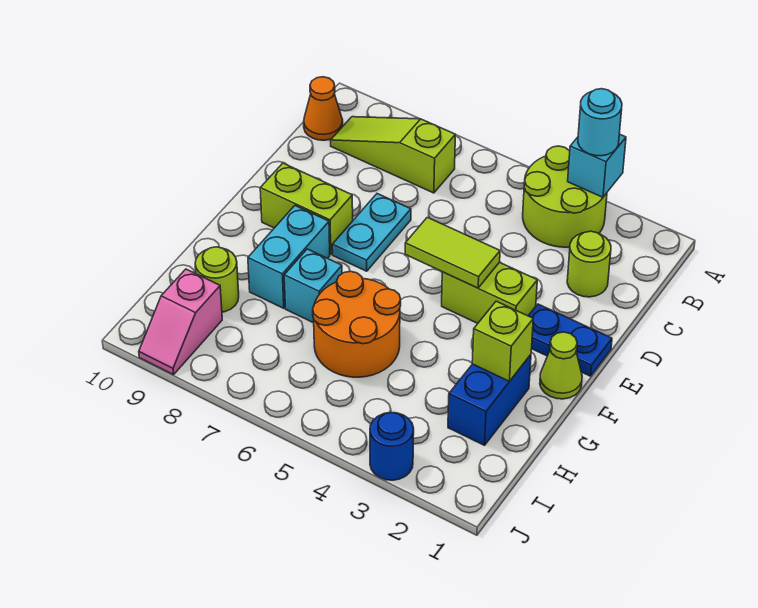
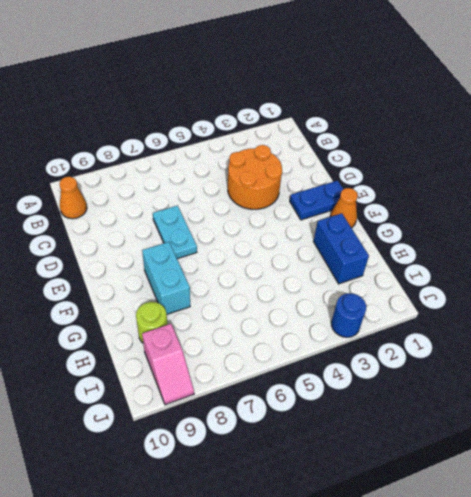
orange round brick C3:D4 level 1 -> orange round brick G5:H6 level 1
orange cone F1 level 1 -> lime cone F1 level 1
none -> lime round brick A3:B4 level 1
none -> lime slope B7:B9 level 1 top 7
none -> lime round brick C2 level 1

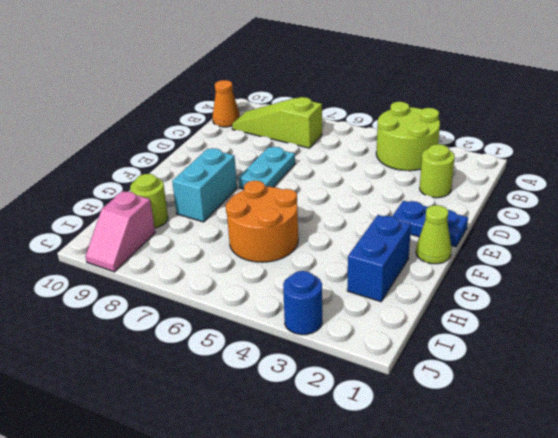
none -> lime brick E3:E4 level 1
none -> lime brick E8:E9 level 1
none -> cyan brick G7 level 1

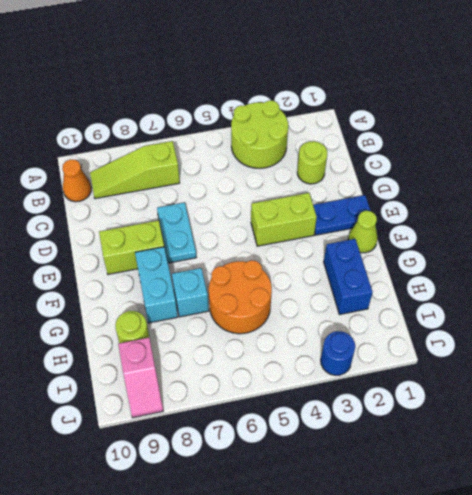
none -> cyan brick A3 level 2
none -> lime tile E4:E5 level 2
none -> lime brick G2 level 2

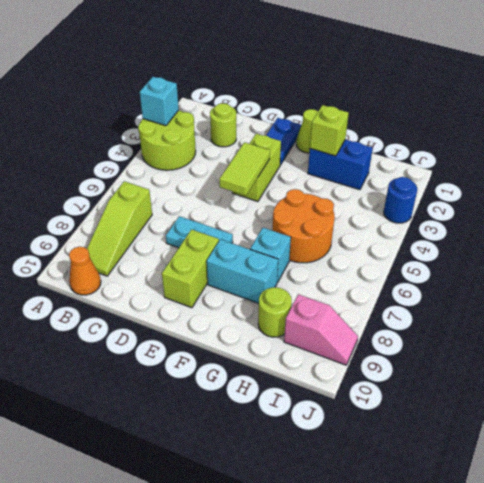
none -> cyan round brick A3 level 3

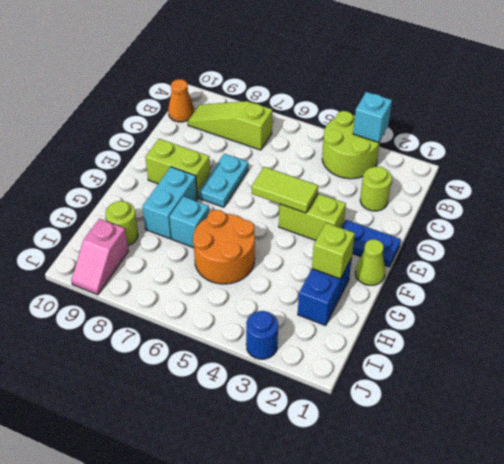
none -> cyan round brick A3 level 3

